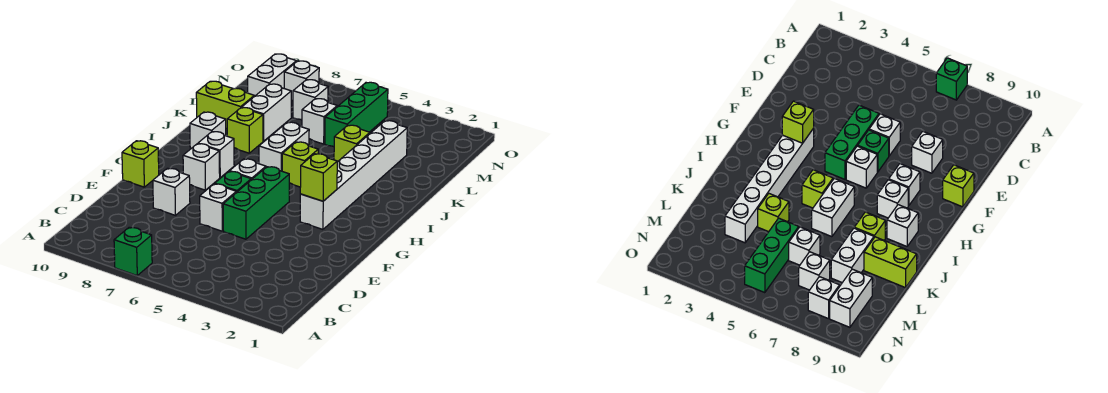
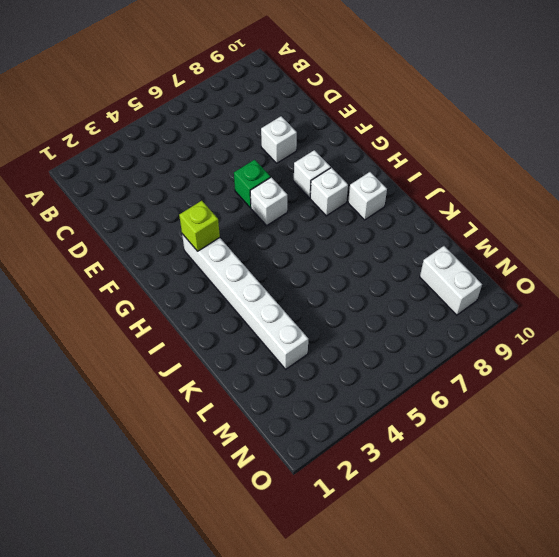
none -> green brick A7 level 1
none -> green brick E5:G5 level 1
none -> white brick E6 level 1

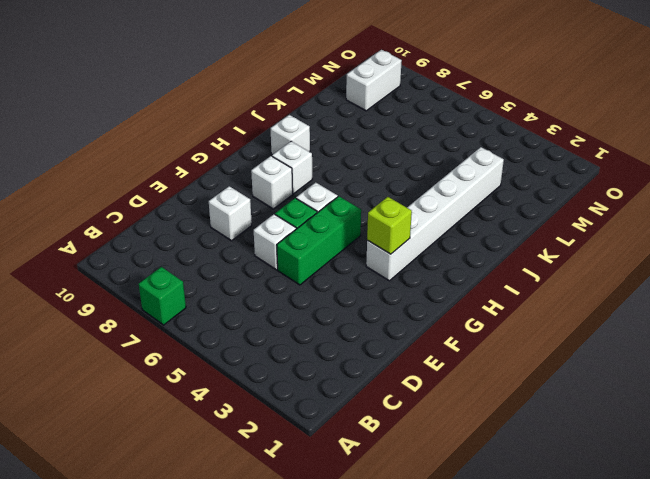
none -> lime brick F10 level 1
none -> lime brick I5 level 1
none -> white brick I6:J6 level 1

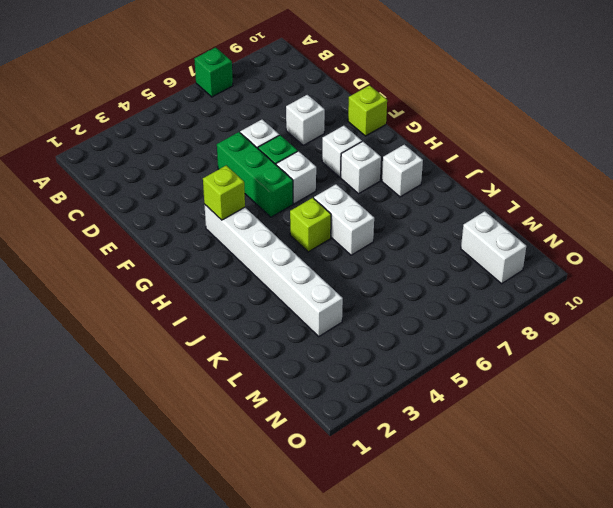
none -> lime brick J8 level 1
none -> lime brick K4 level 1
none -> white brick K8:L8 level 1

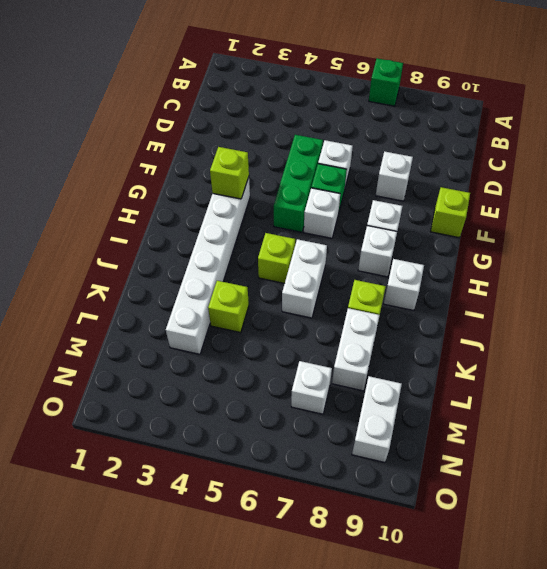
none -> lime brick K9:K10 level 1
none -> green brick L5:N5 level 1
none -> white brick L6 level 1

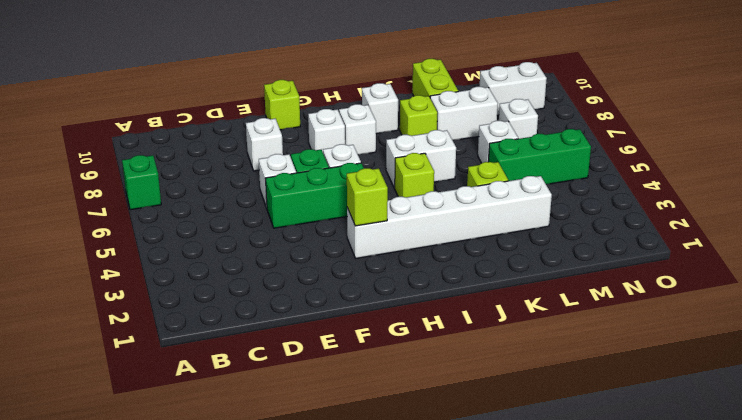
none -> white brick N8 level 1

